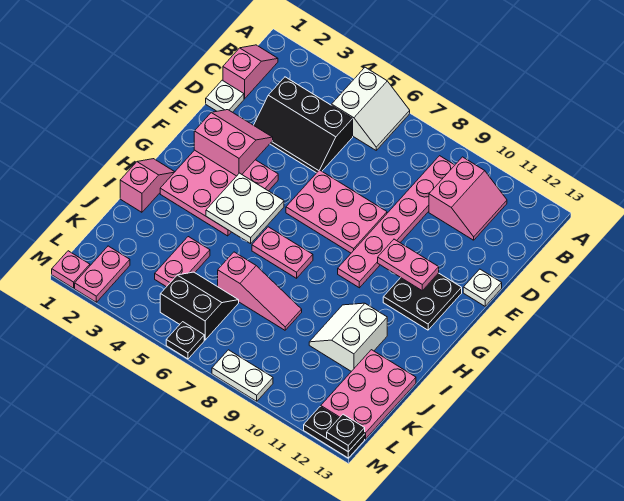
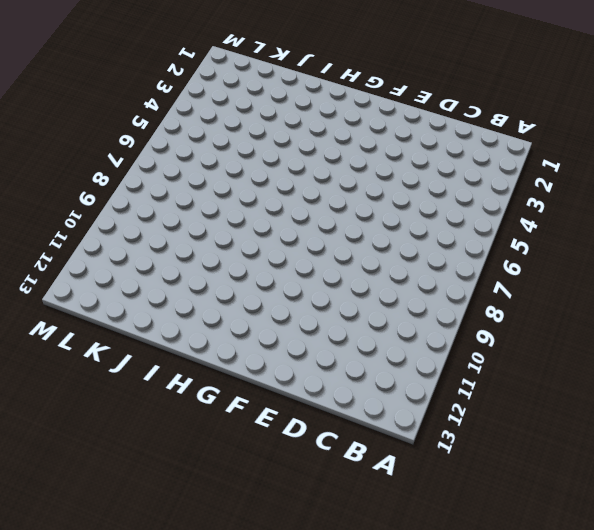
none -> white slope A5:B6 level 1 top 5
none -> pink slope B1:C1 level 1 top C
none -> pink plate B9:G9 level 1

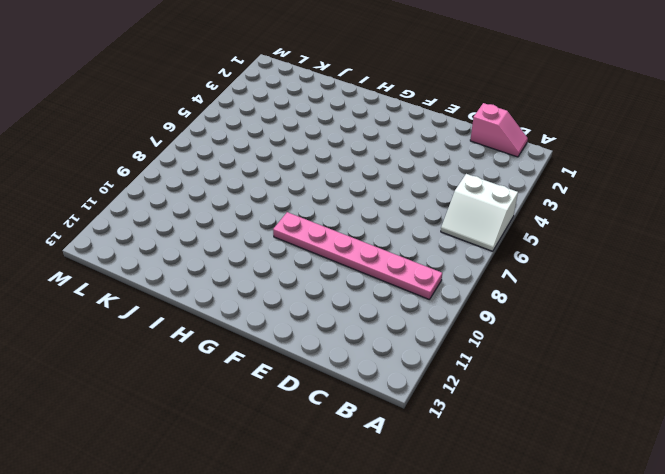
none -> pink slope B10:C11 level 1 top 10
none -> black slope C3:D5 level 1 top C
none -> white plate D1 level 1

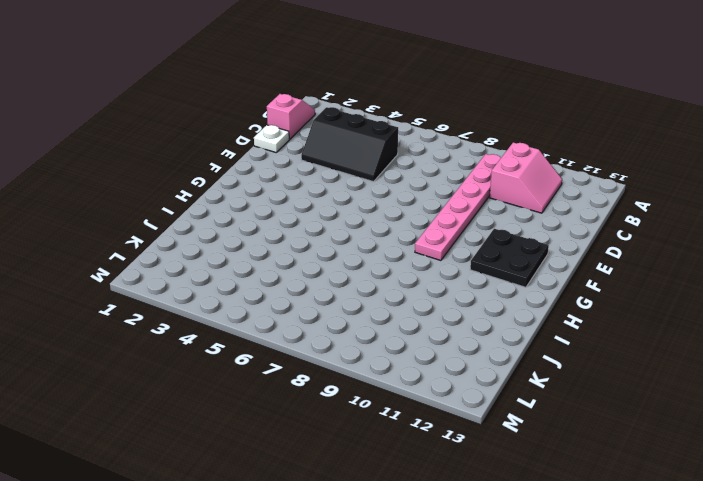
none -> white slope A5:B6 level 1 top 5
none -> pink plate E6:F8 level 1
none -> white plate E13 level 1

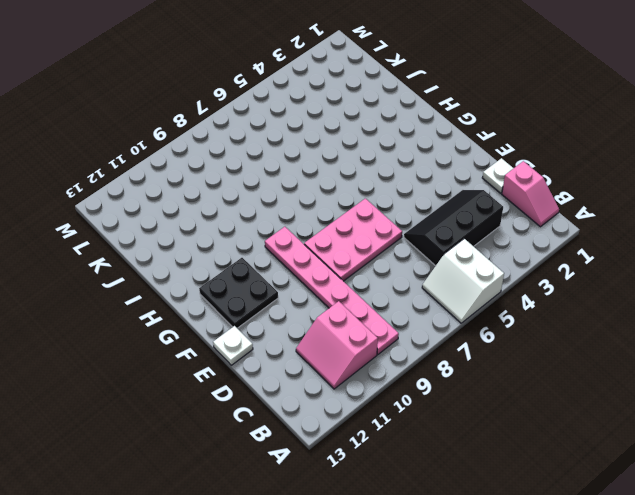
none -> pink plate F2:H4 level 1
none -> pink slope H1:I1 level 1 top I
none -> pink plate H6:H7 level 1

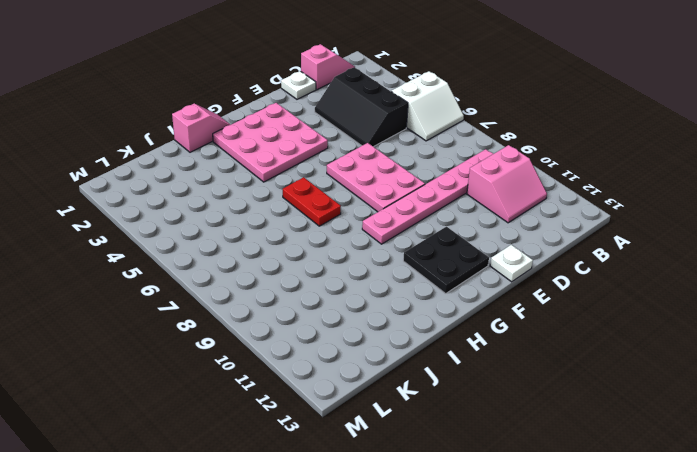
red plate H6:H7 level 1 -> pink plate H6:H7 level 1
none -> white slope I10:J11 level 1 top 11
none -> pink plate J4:K4 level 1
none -> pink slope J6:J8 level 1 top 6

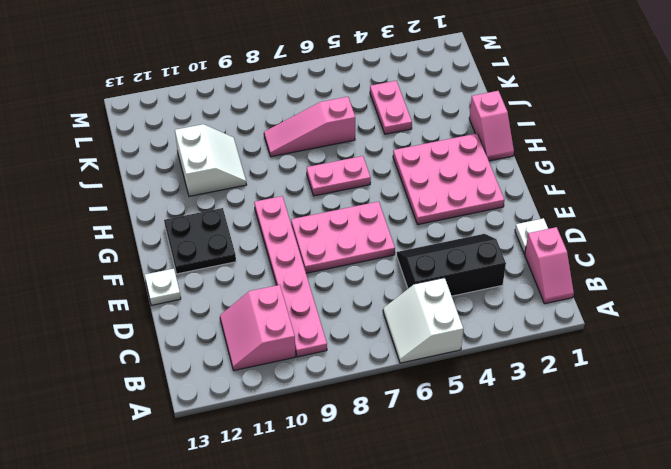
none -> pink plate J12:L13 level 1
none -> black slope K5:L6 level 1 top L
none -> pink plate L2:M2 level 1

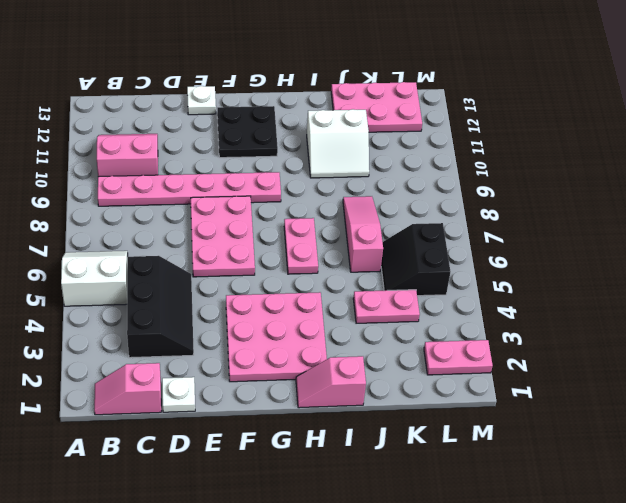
none -> pink plate M1 level 1
none -> black plate M6 level 1
none -> white plate M8:M9 level 1

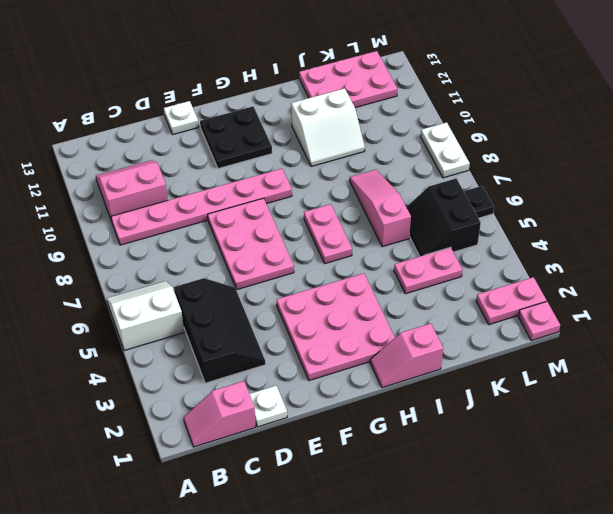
none -> black plate M12:M13 level 1
none -> pink slope E2:F3 level 2 top F
none -> pink plate F10:F11 level 2

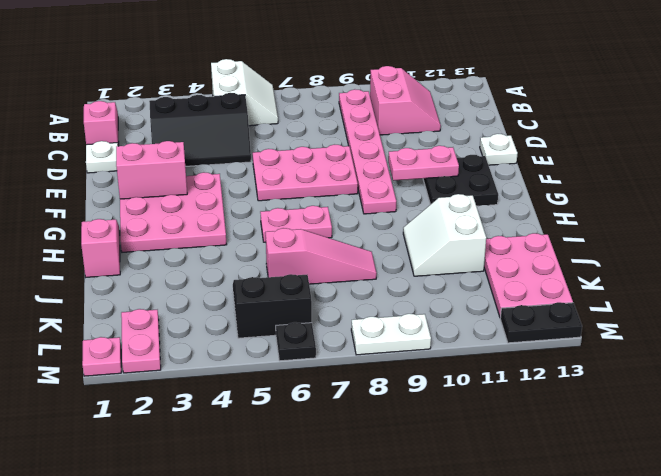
none -> pink plate J4:K4 level 1
none -> white plate G4:H5 level 2
none -> black plate M13 level 2

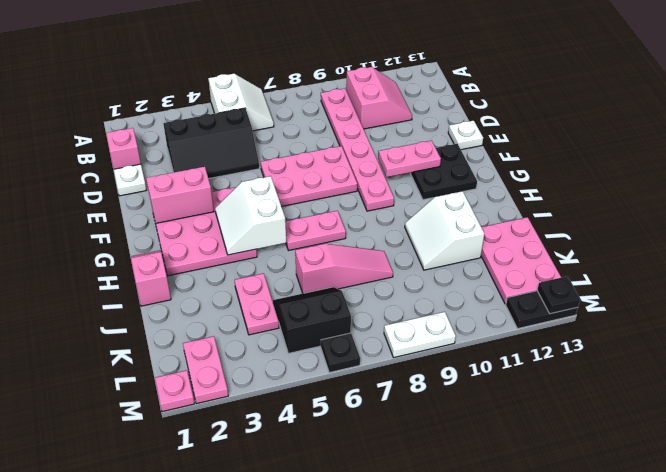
white slope G4:H5 level 2 top 5 -> white plate G4:H5 level 2

